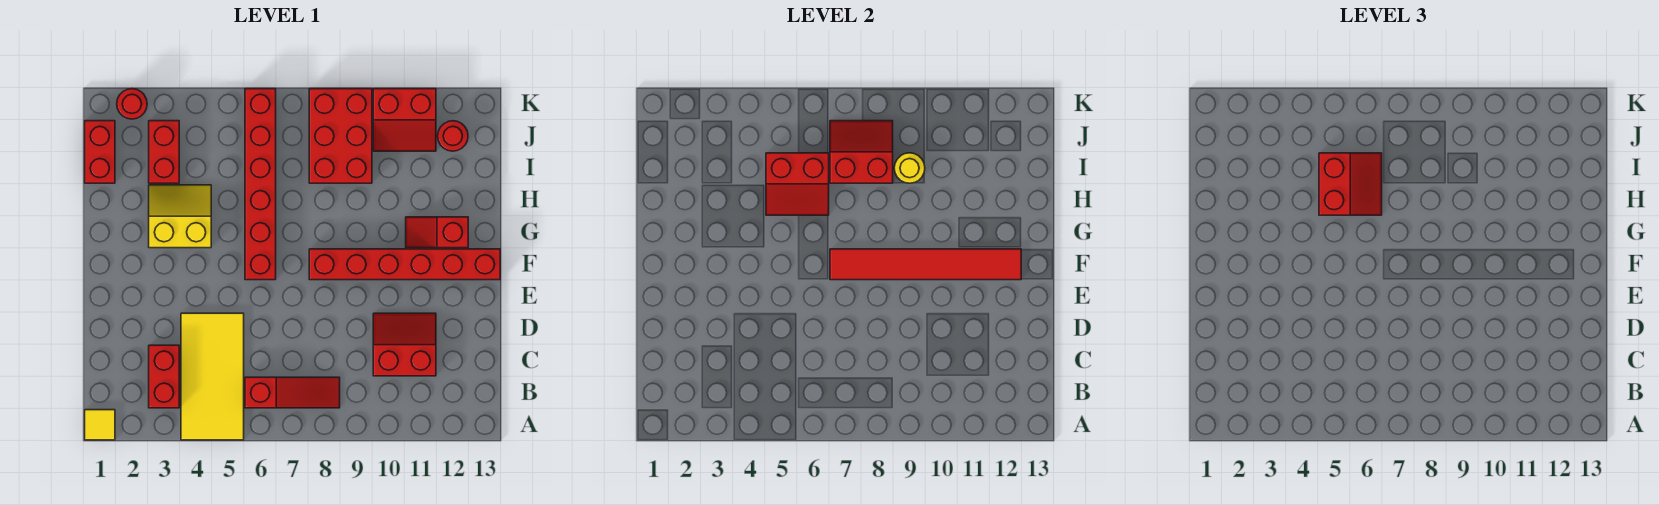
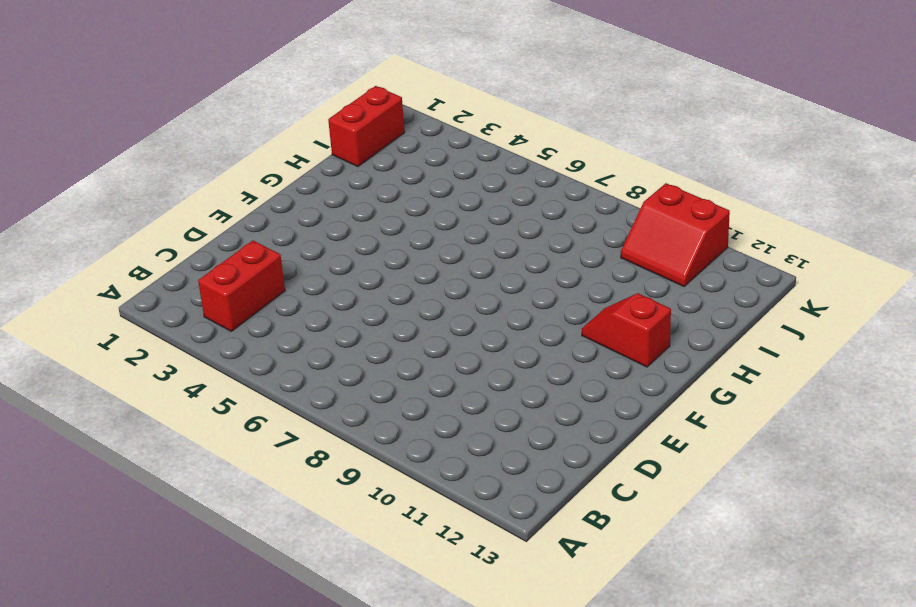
none -> yellow tile A1 level 1
none -> yellow tile A4:D5 level 1
none -> red slope B6:B8 level 1 top 6

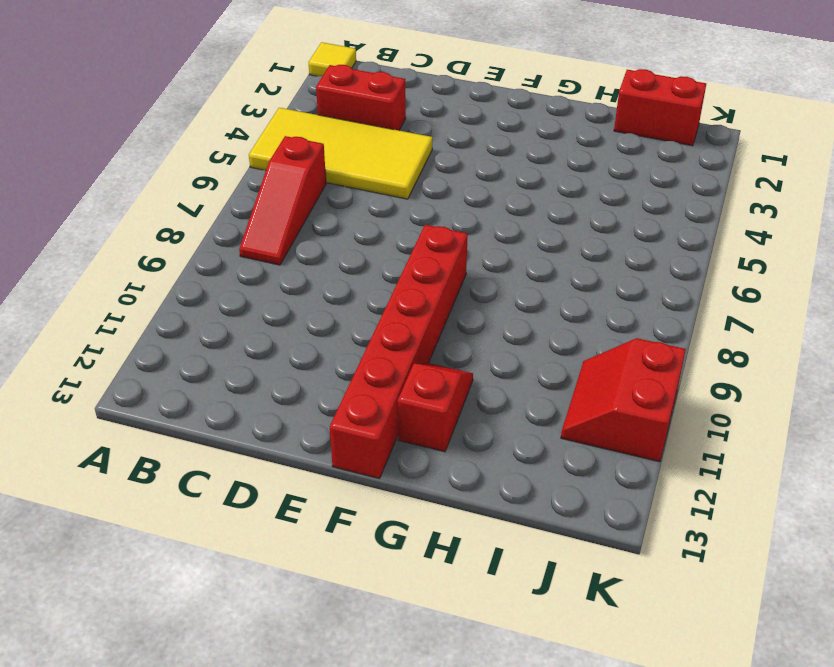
none -> red slope C10:D11 level 1 top C
none -> red brick F6:K6 level 1
none -> yellow slope G3:H4 level 1 top G

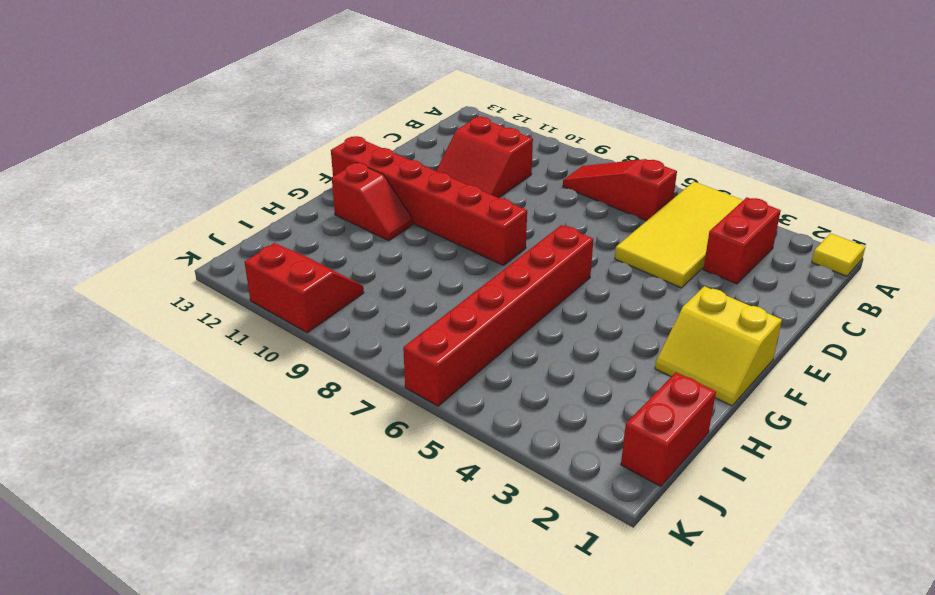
yellow slope F1:G2 level 1 top F -> yellow slope G3:H4 level 1 top G
none -> red brick I3:J3 level 1
none -> red brick I8:K9 level 1
none -> red round brick J12 level 1

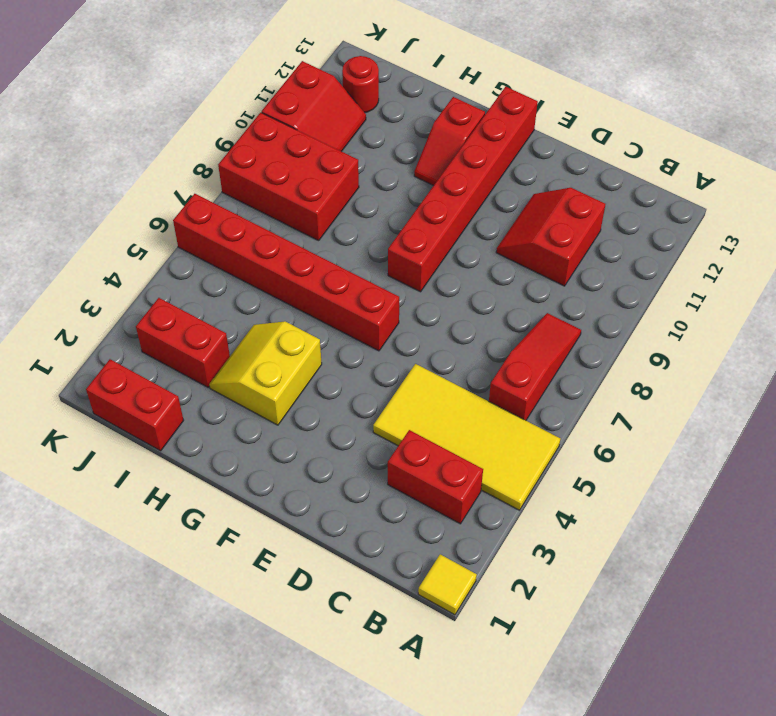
none -> red round brick K2 level 1
none -> red tile F7:F12 level 2
none -> red slope H5:I6 level 2 top I

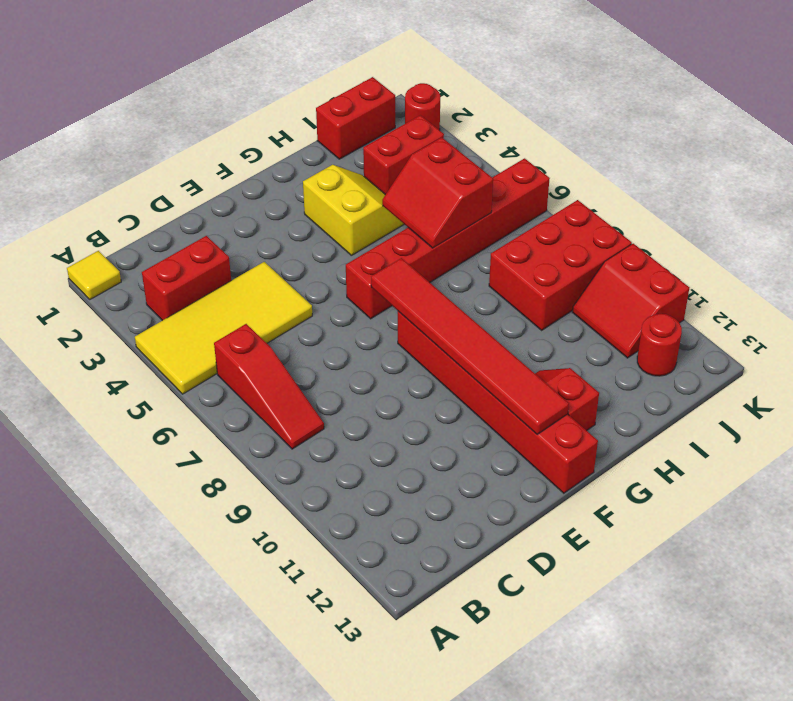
none -> red slope C10:D11 level 1 top C
none -> red slope I7:J8 level 2 top I
none -> yellow round brick I9 level 2

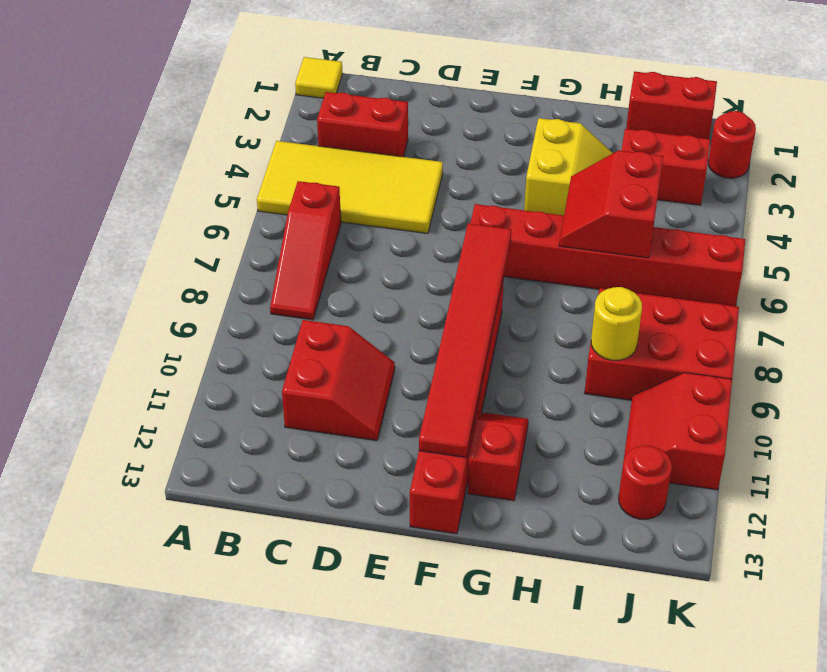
none -> red slope I7:J8 level 2 top I
none -> red slope H5:I6 level 3 top 5

